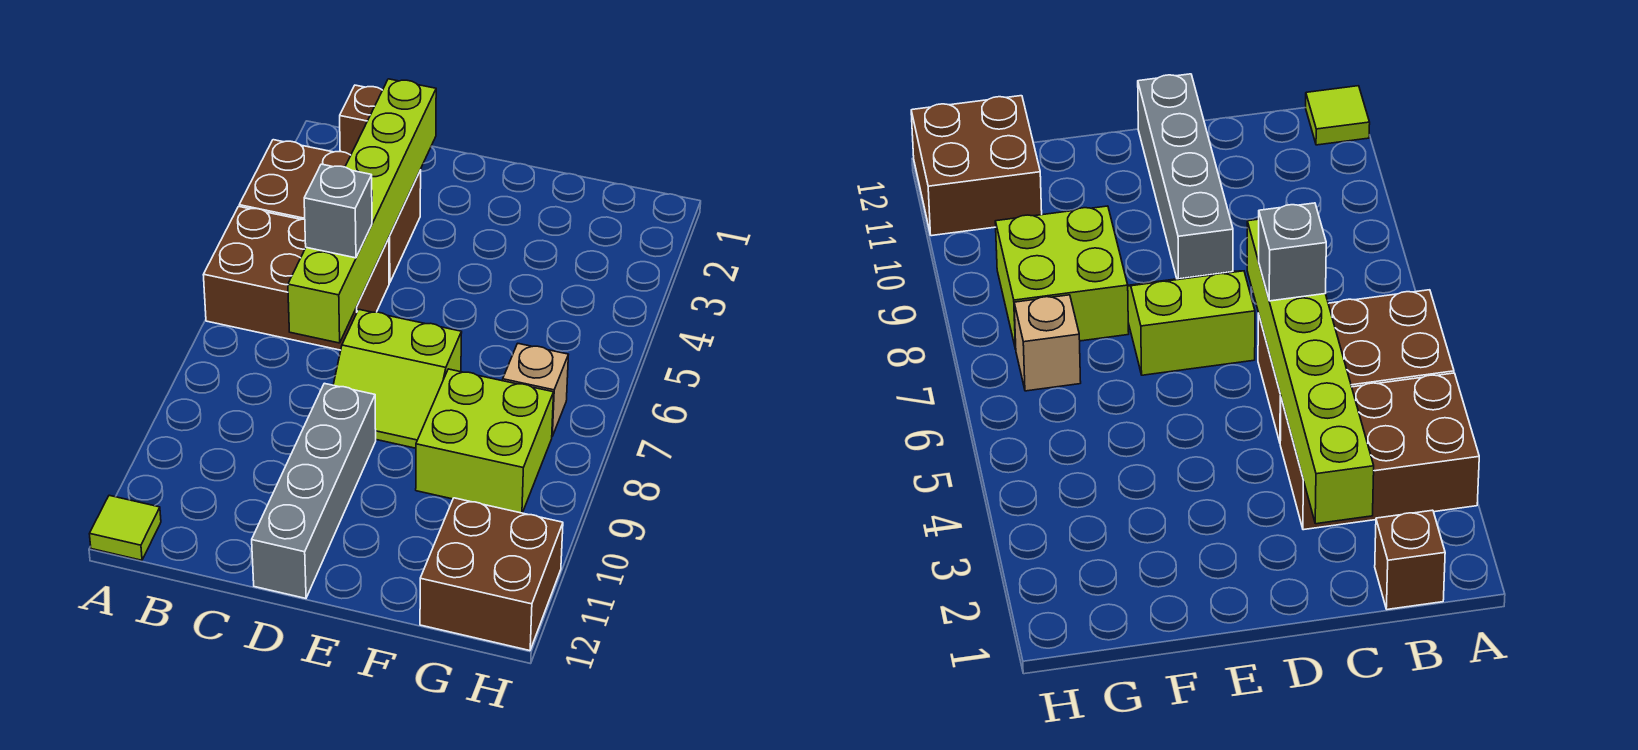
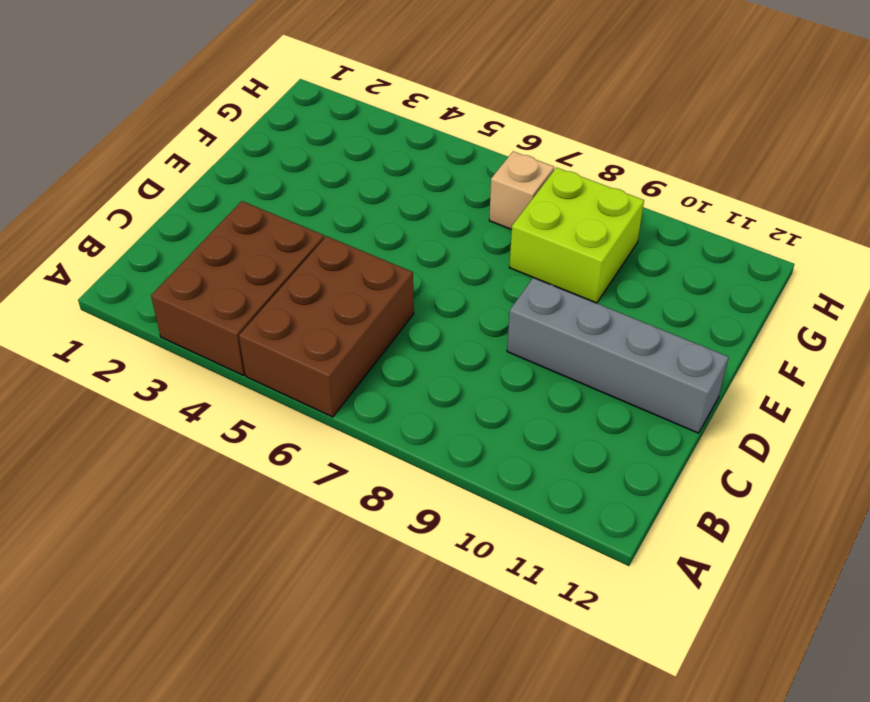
none -> lime tile A12 level 1
none -> brown brick B1 level 1

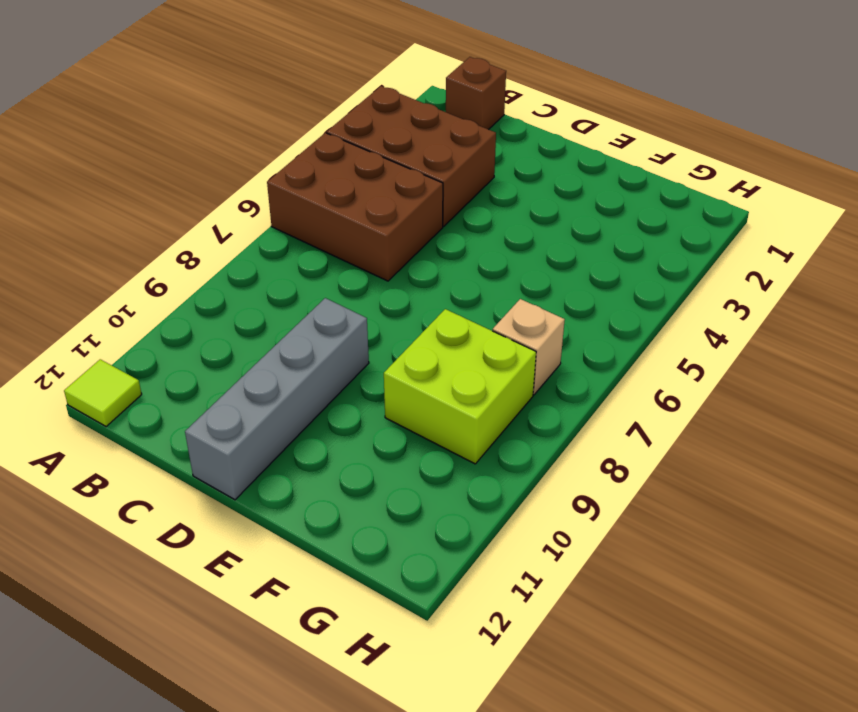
none -> lime slope D7:E8 level 1 top 7
none -> brown brick G11:H12 level 1

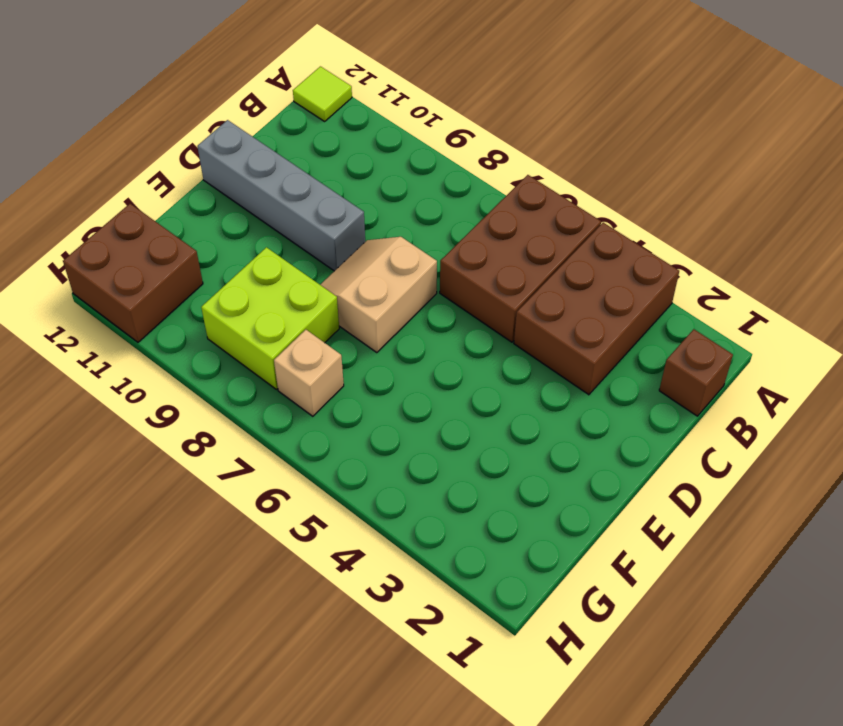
tan slope D7:E8 level 1 top 7 -> lime slope D7:E8 level 1 top 7
none -> lime brick C2:C7 level 2
none -> grey brick C6 level 3

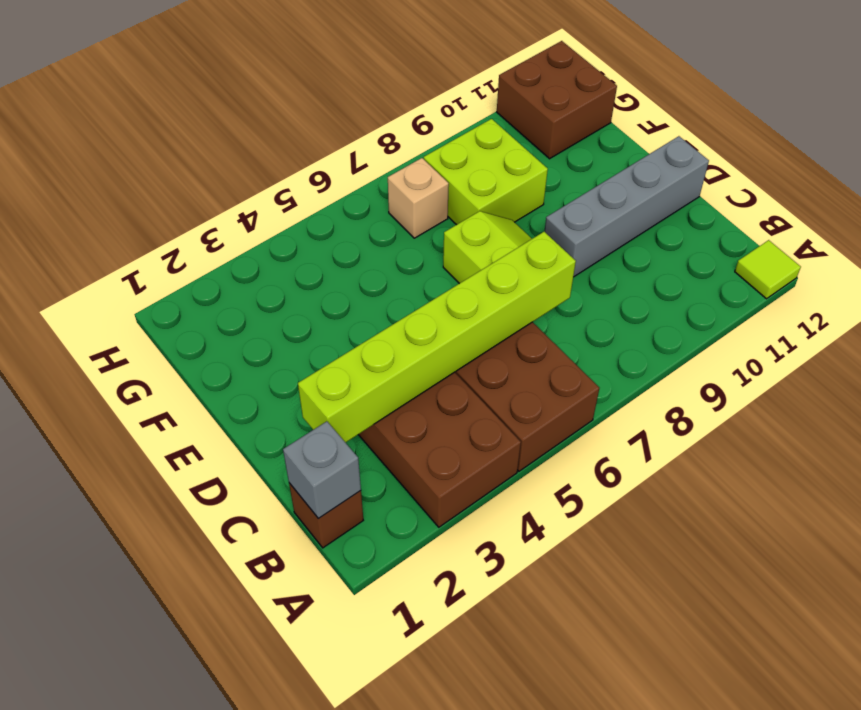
grey brick B1 level 2 -> grey brick C6 level 3

